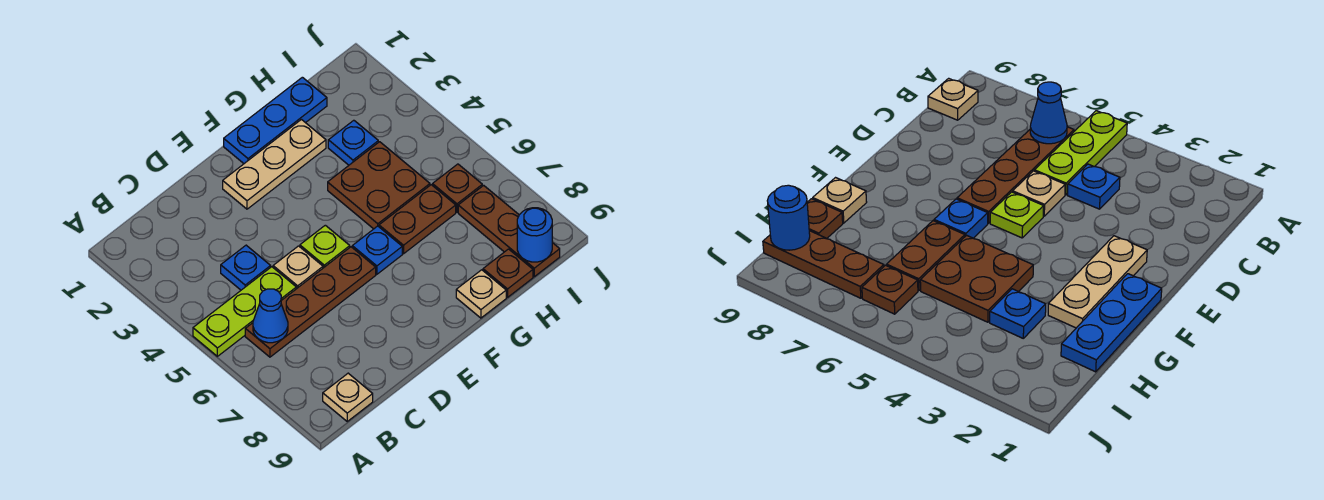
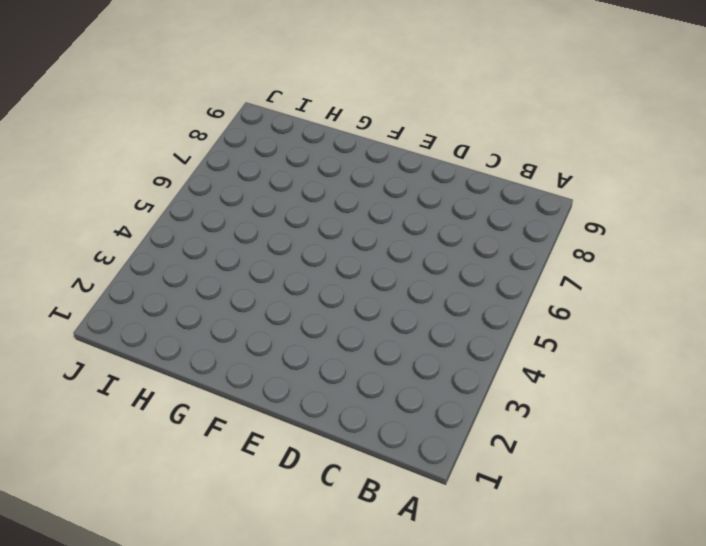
none -> lime plate A5:C5 level 1
none -> brown plate B6:E6 level 1
none -> tan plate B9 level 1

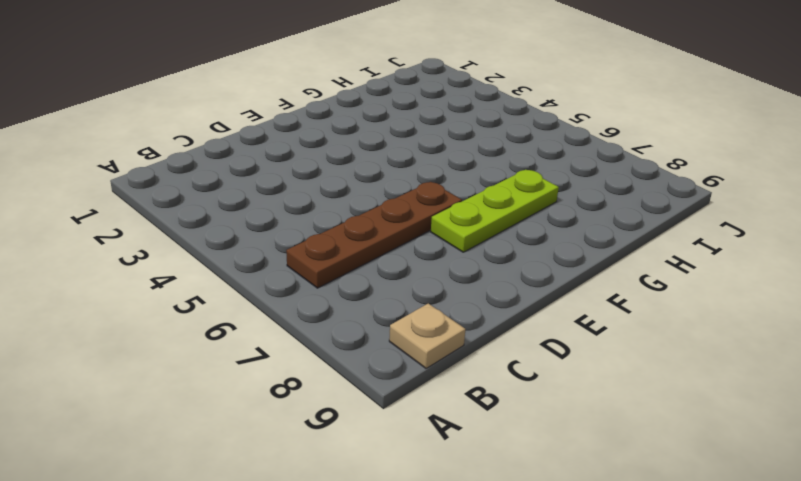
lime plate E7:G7 level 1 -> lime plate A5:C5 level 1
none -> blue plate C4 level 1
none -> tan plate D5 level 1
none -> tan plate E2:G2 level 1

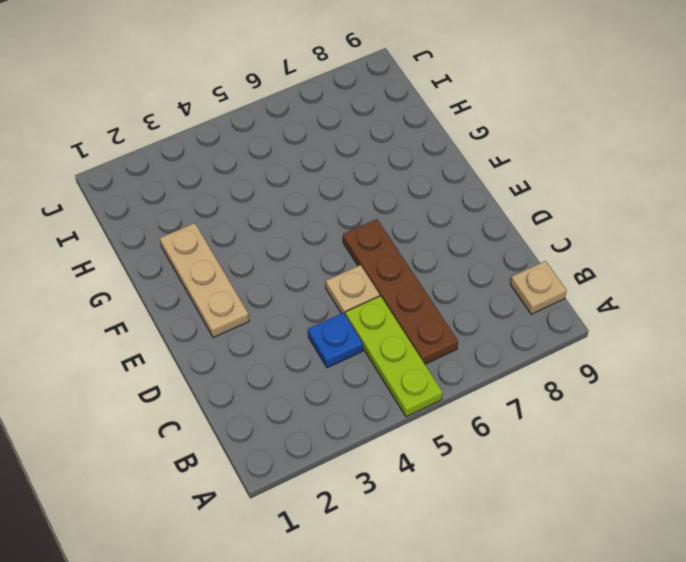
none -> lime plate E5 level 1
none -> blue plate F1:H1 level 1
none -> blue plate F6 level 1

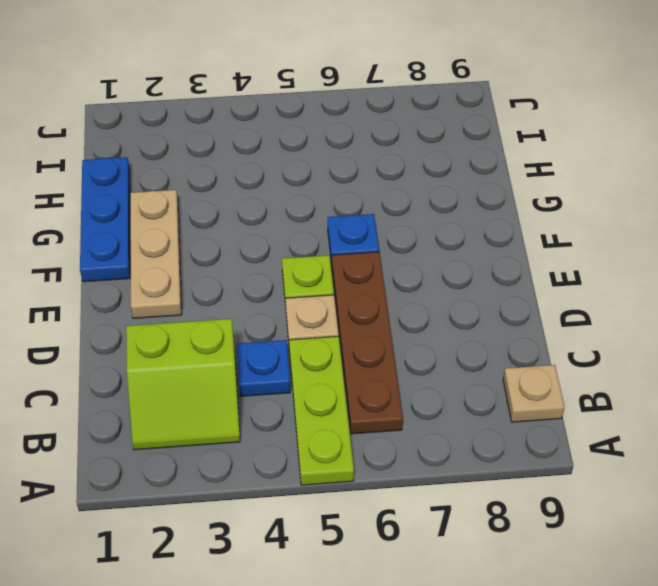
lime slope B2:C3 level 1 top C -> none
none -> brown plate G4:H5 level 1
none -> brown plate G6:H6 level 1
none -> tan plate G9 level 1

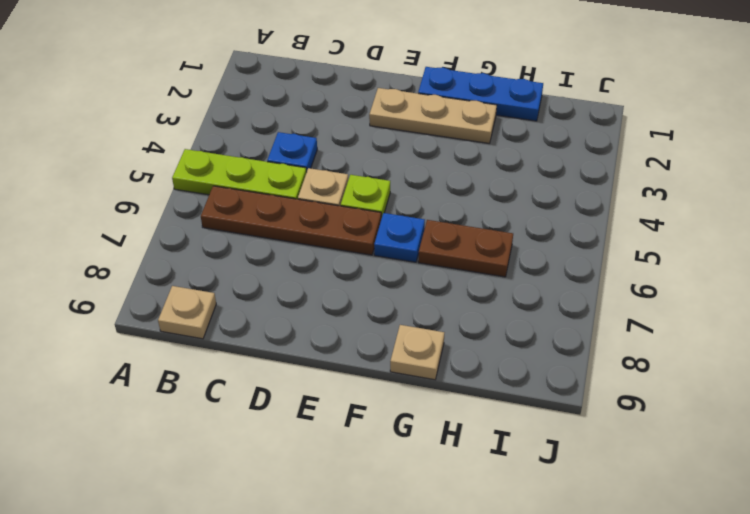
none -> brown plate G4:H5 level 1
none -> blue plate H3 level 1
none -> brown plate H9 level 1

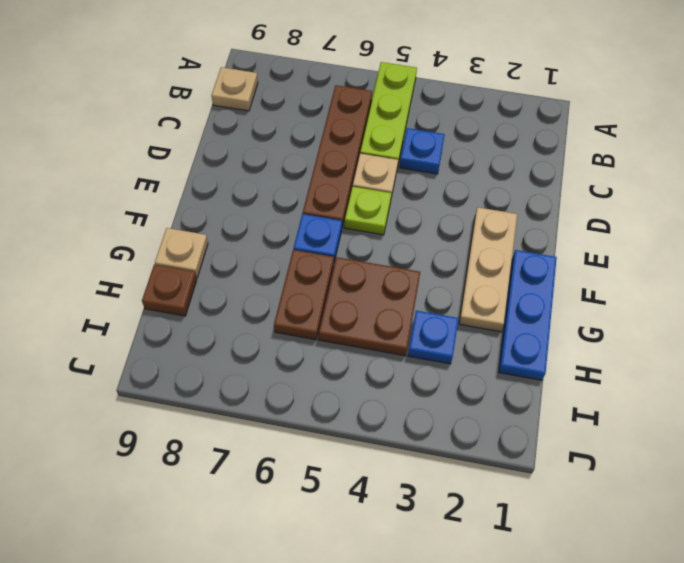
none -> brown plate I6 level 1
none -> brown plate I7:I9 level 1
none -> blue cone B6 level 2

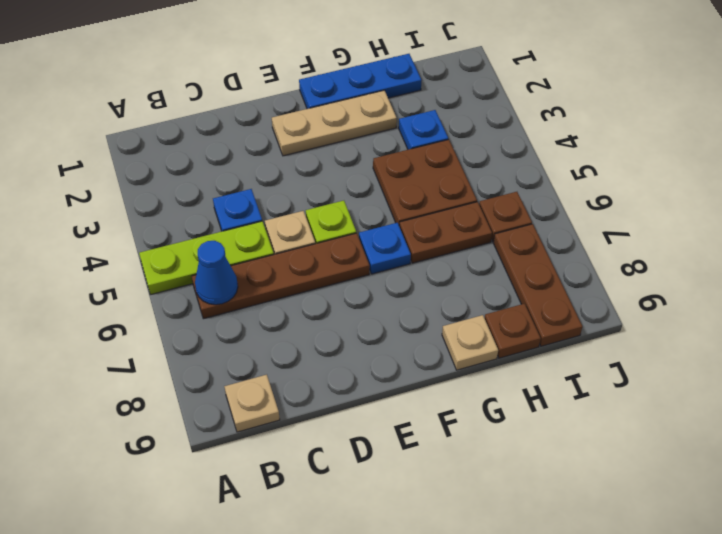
none -> blue round brick I9 level 2

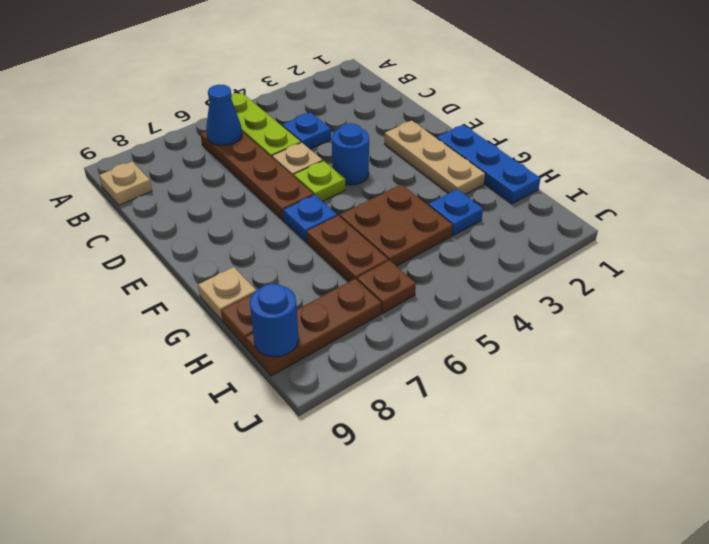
blue round brick E4 level 1 -> none

